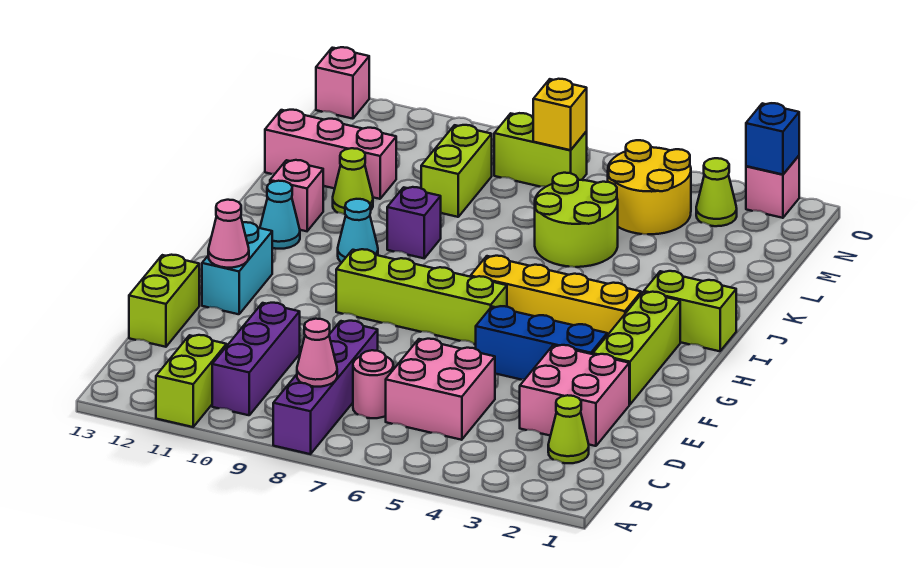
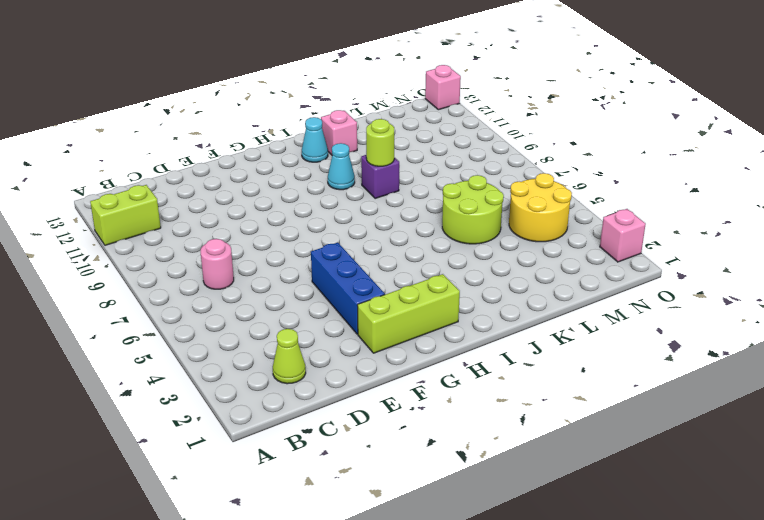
lime round brick J9 level 2 -> none
none -> purple brick A8:D8 level 1
none -> purple brick B10:D10 level 1
none -> pink brick C5:D6 level 1
none -> pink brick D2:E3 level 1

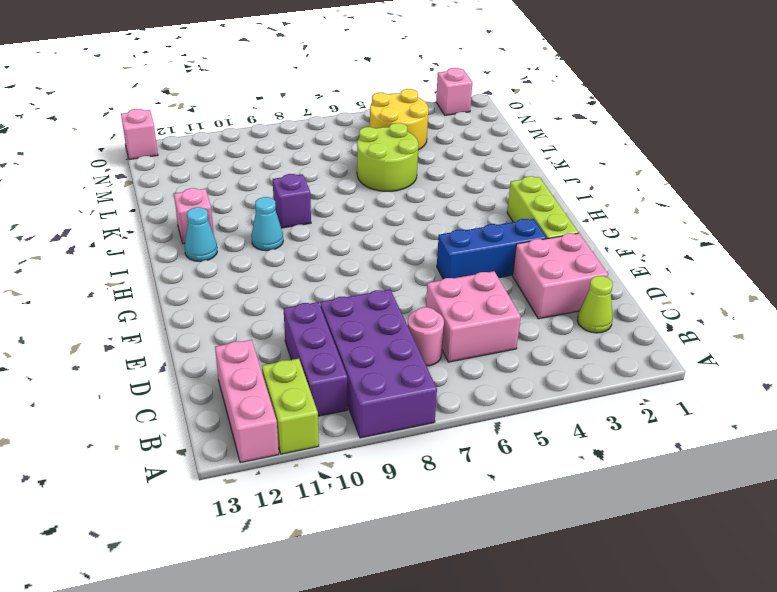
purple brick A8:D9 level 1 -> purple brick A8:D8 level 1
pink brick A12:C12 level 1 -> pink brick L11:L13 level 1
none -> lime brick D13:E13 level 1
none -> cyan brick F12:G12 level 1
none -> lime brick G6:G9 level 1
none -> yellow brick H3:H6 level 1

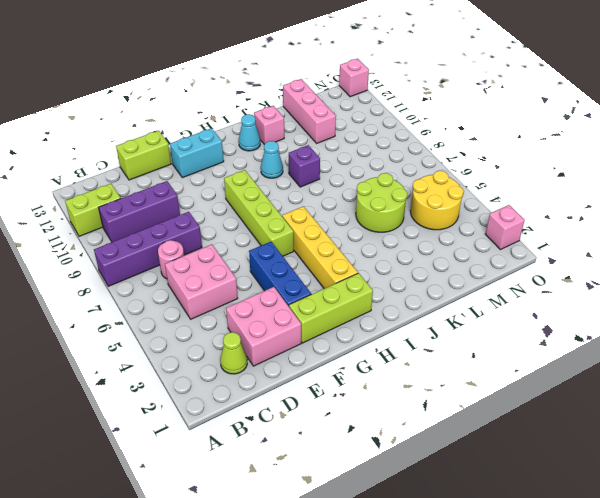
none -> lime brick I1:I2 level 1
none -> lime cone K11 level 1
none -> lime brick L9:M9 level 1
none -> lime cone N3 level 1

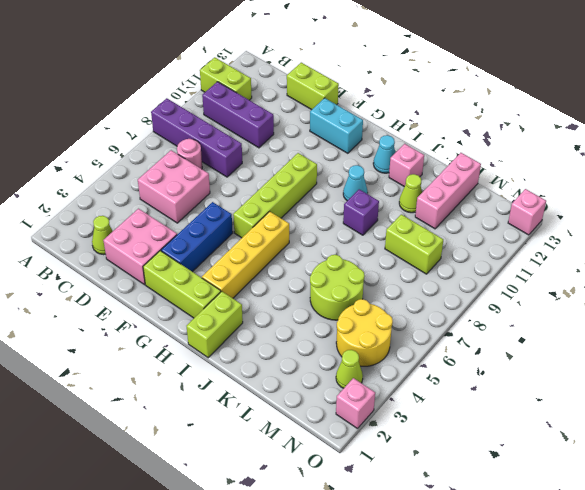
none -> lime brick N7:N8 level 1
none -> pink cone B8 level 2
none -> pink cone F12 level 2
none -> yellow brick N7 level 2

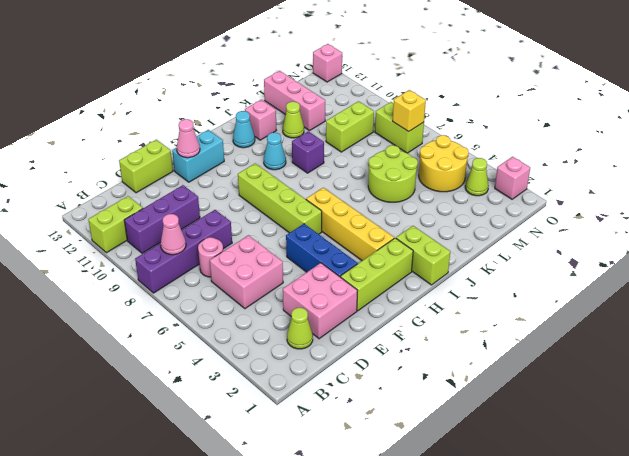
none -> blue brick O2 level 2

